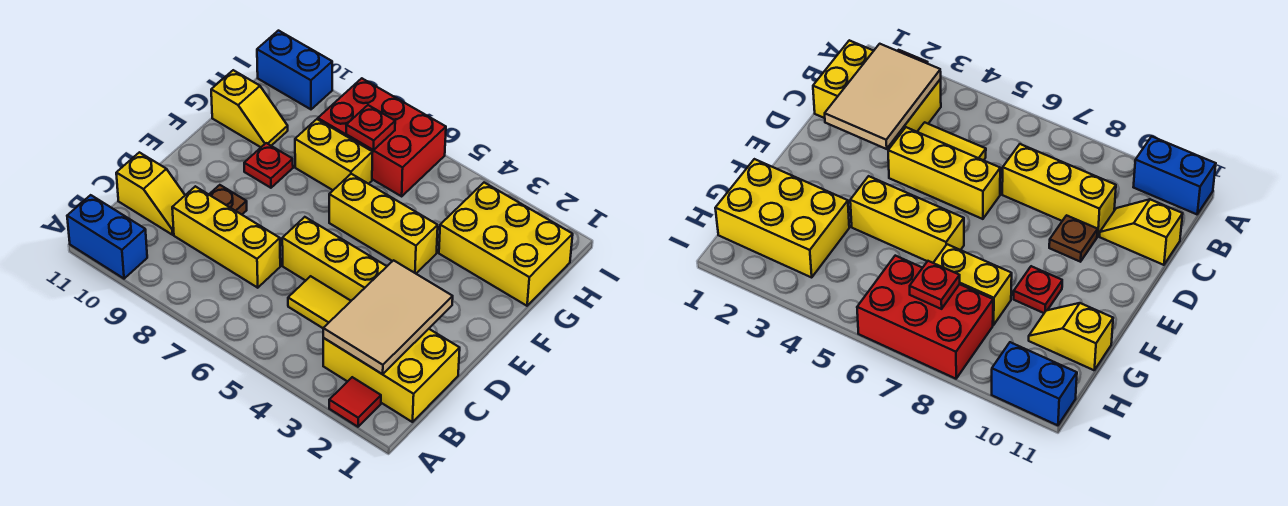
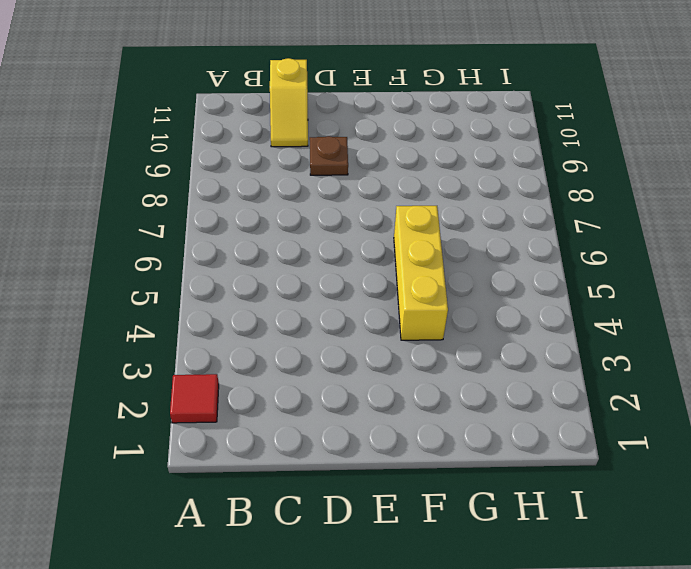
none -> blue brick A10:A11 level 1
none -> yellow brick B1:C3 level 1
none -> yellow tile C4:C5 level 1

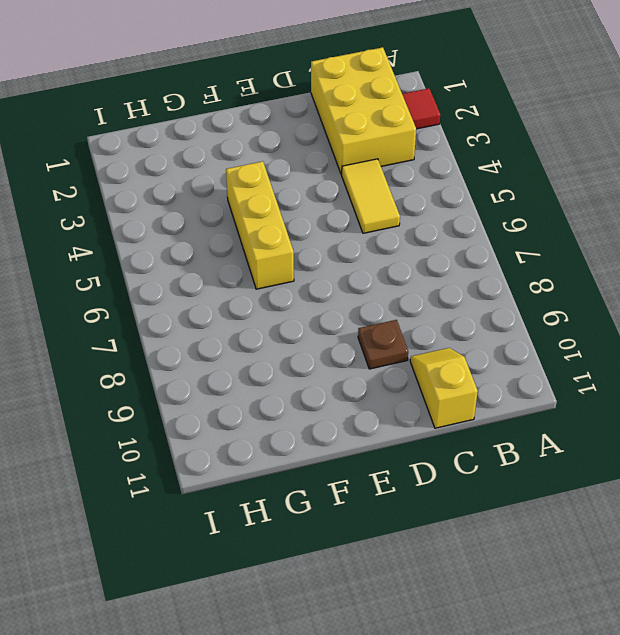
none -> blue brick A10:A11 level 1
none -> yellow brick C7:C9 level 1
none -> yellow brick D4:D6 level 1

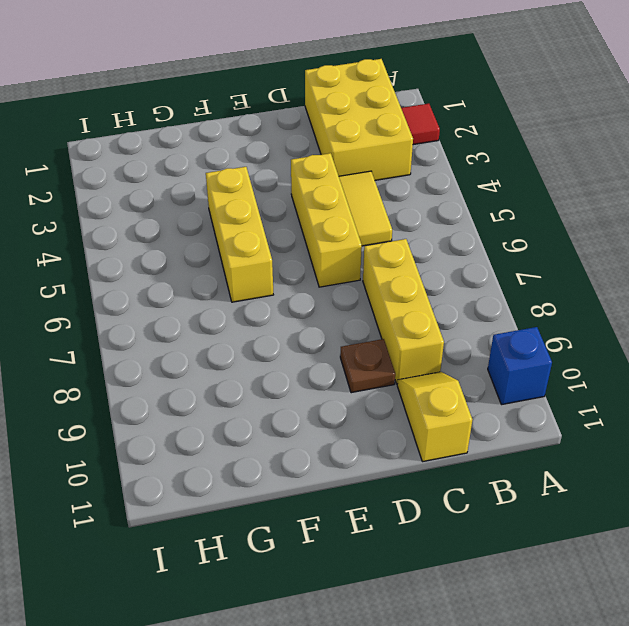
blue brick A10 level 1 -> blue brick A10:A11 level 1
none -> red plate F9 level 1
none -> yellow brick G1:H3 level 1
none -> yellow brick G7:G8 level 1

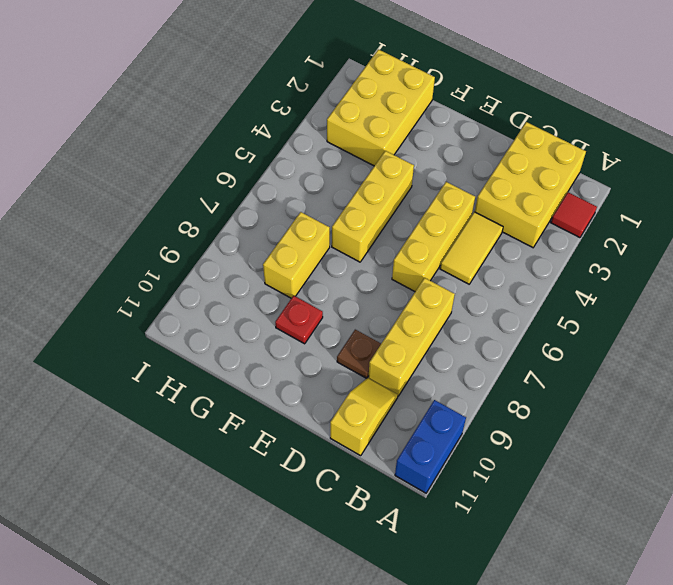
none -> yellow slope G10:G11 level 1 top 11
none -> red brick H6:I8 level 1
none -> blue brick I10:I11 level 1

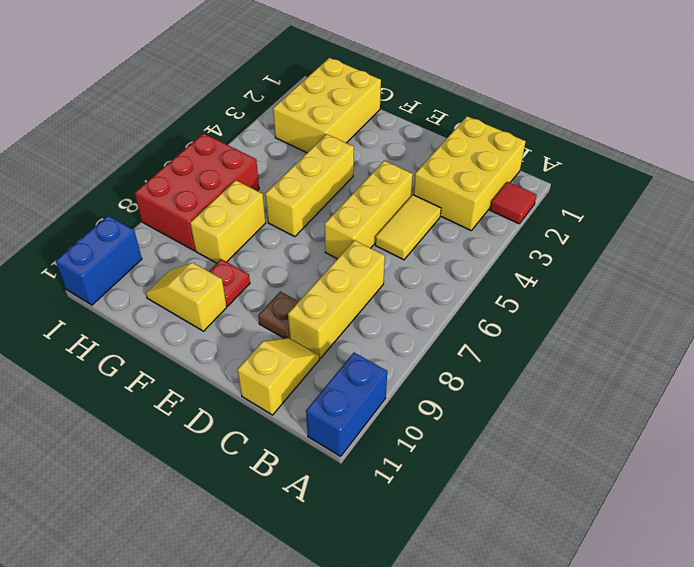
yellow slope F10:G10 level 1 top F -> yellow slope G10:G11 level 1 top 11
none -> tan tile B2:D3 level 2
none -> red plate H7 level 2

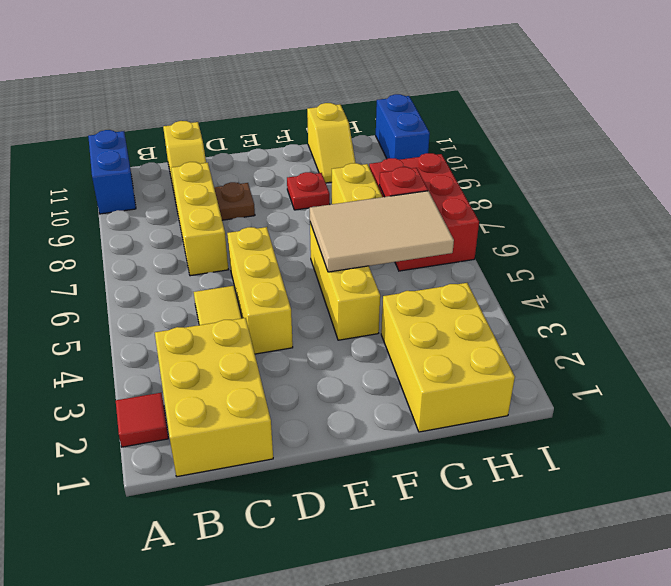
tan tile F5:H6 level 2 -> tan tile B2:D3 level 2

